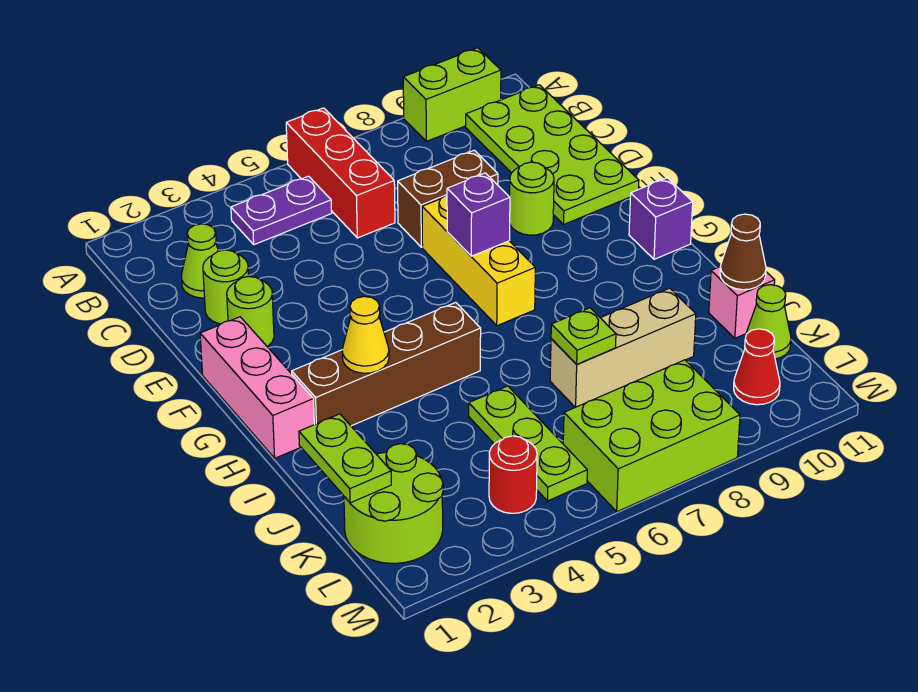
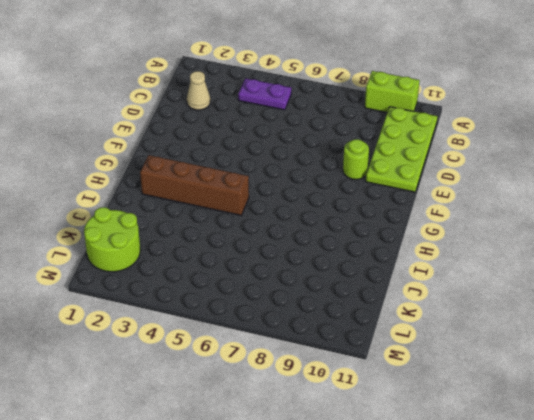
tan cone C2 level 1 -> lime cone C2 level 1
none -> red brick A6:C6 level 1
none -> lime round brick D2 level 1
none -> brown brick D7:D8 level 1

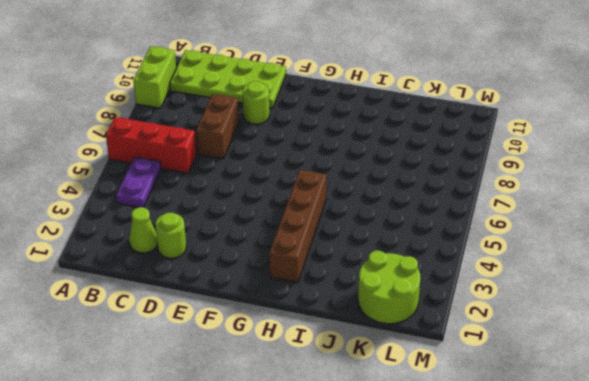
none -> lime round brick E2 level 1
none -> yellow brick E7:G7 level 1
none -> pink brick F1:H1 level 1

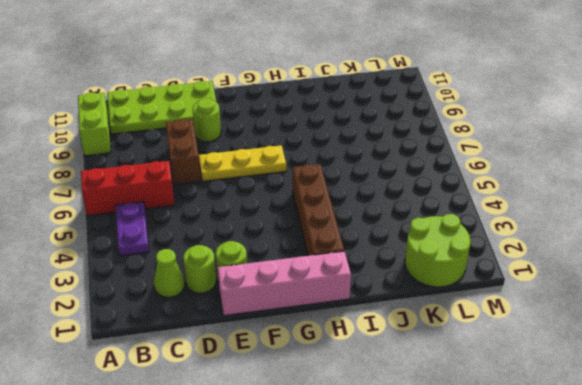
pink brick E1:H1 level 1 -> pink brick F1:H1 level 1
yellow plate E7:G7 level 1 -> yellow brick E7:G7 level 1
none -> purple brick G11 level 1
none -> lime plate J5:L5 level 1
none -> tan brick J7:J9 level 1

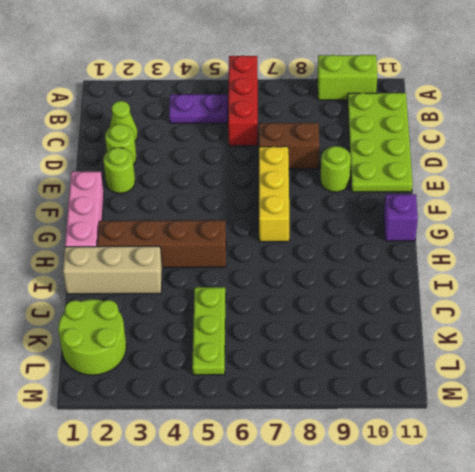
tan brick I1:I3 level 1 -> tan brick J7:J9 level 1
none -> pink brick J11 level 1
none -> lime cone K11 level 1
none -> red round brick L4 level 1

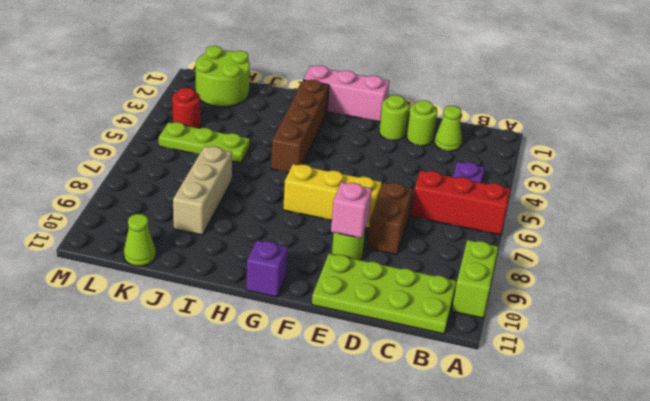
pink brick E9 level 2 -> pink brick J11 level 1
none -> lime brick L6:M8 level 1
none -> red cone L10 level 1
none -> purple brick F7 level 2

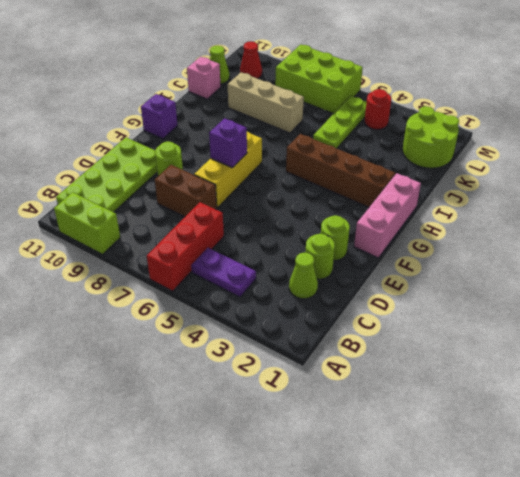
none -> yellow cone H3 level 2
none -> lime plate J1:K1 level 2
none -> lime plate J7 level 2

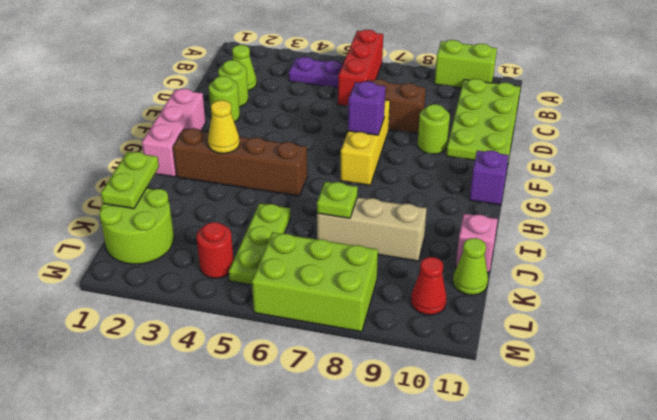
none -> brown cone J11 level 2

